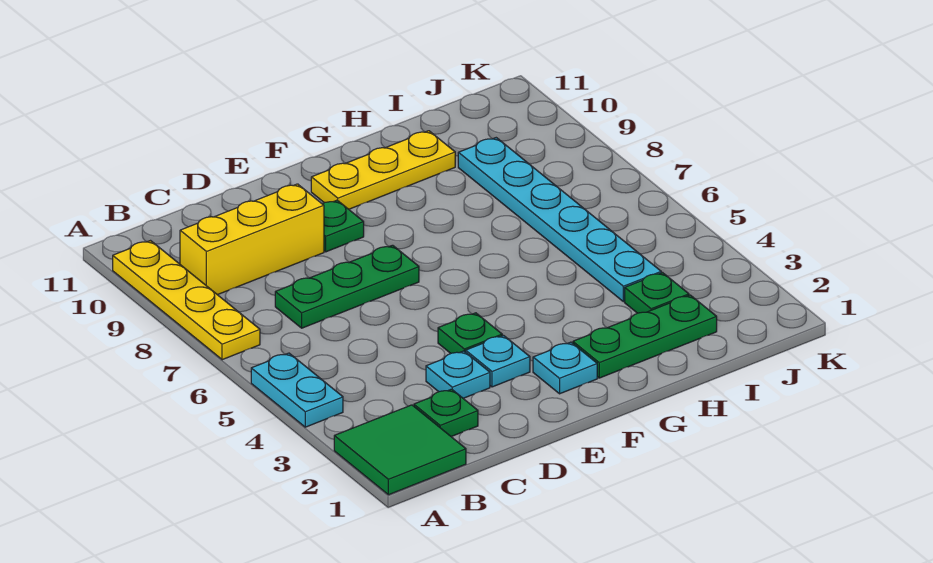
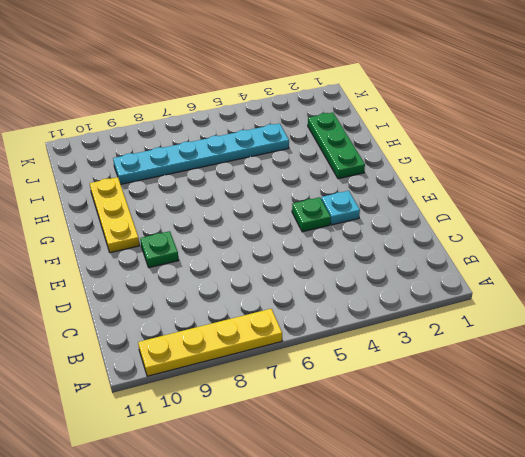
none -> green tile A1:B2 level 1
none -> cyan plate A4:A5 level 1
none -> yellow brick B9:D9 level 1

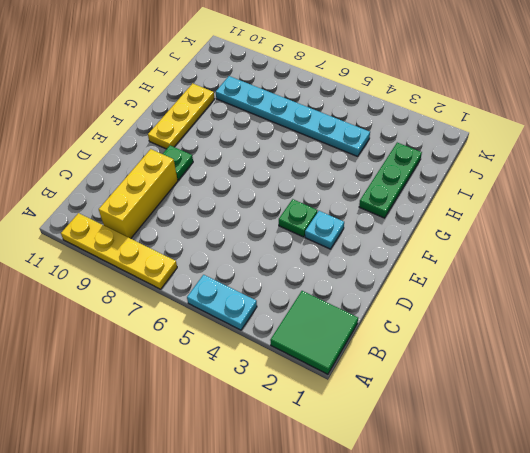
none -> green plate C2 level 1
none -> green plate C7:E7 level 1
none -> cyan plate D3 level 1

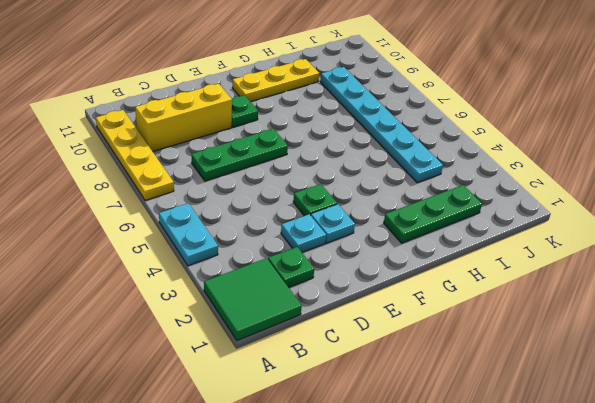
none -> cyan plate F2 level 1
none -> green plate I3 level 1

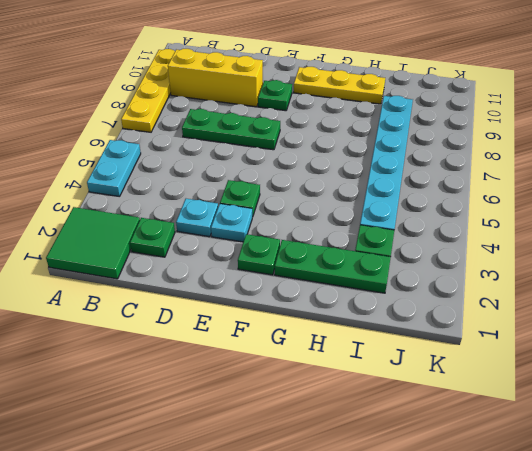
green plate F2 level 1 -> cyan plate F2 level 1

